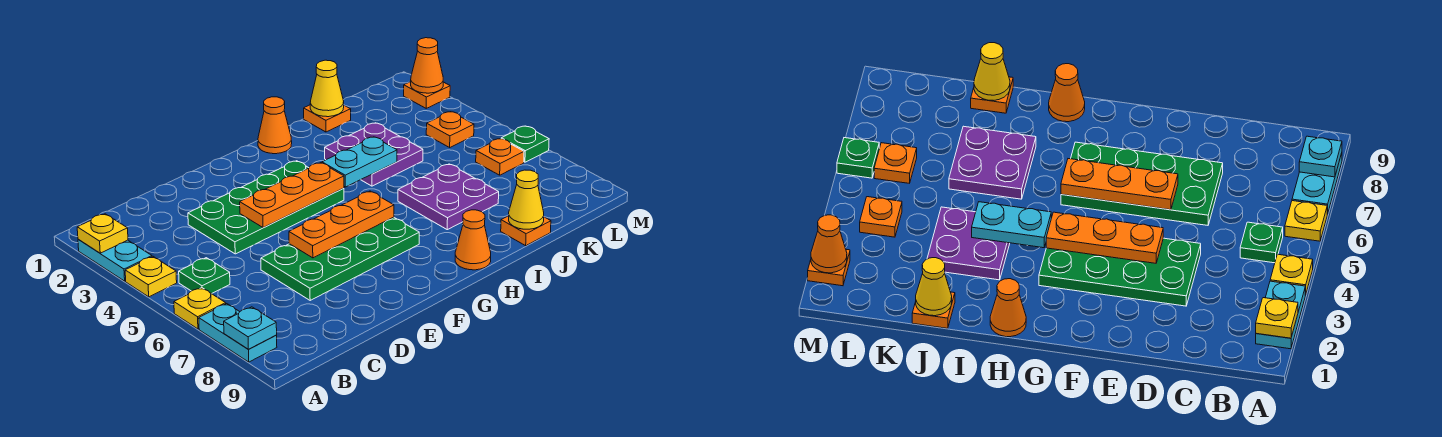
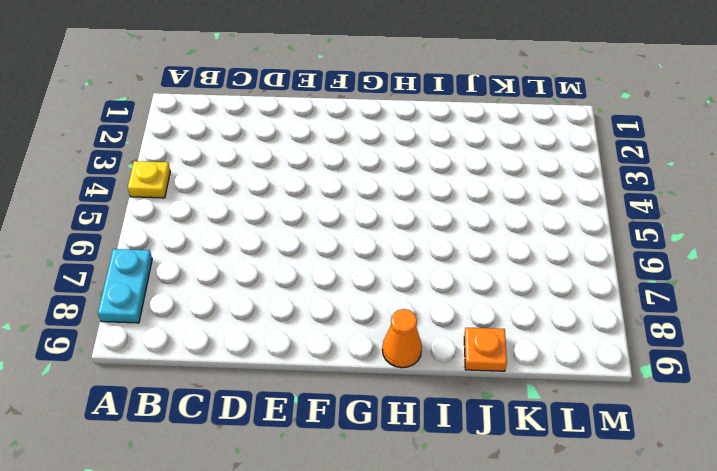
none -> cyan plate A2:A3 level 1
none -> yellow plate A6 level 1
none -> green plate B5 level 1

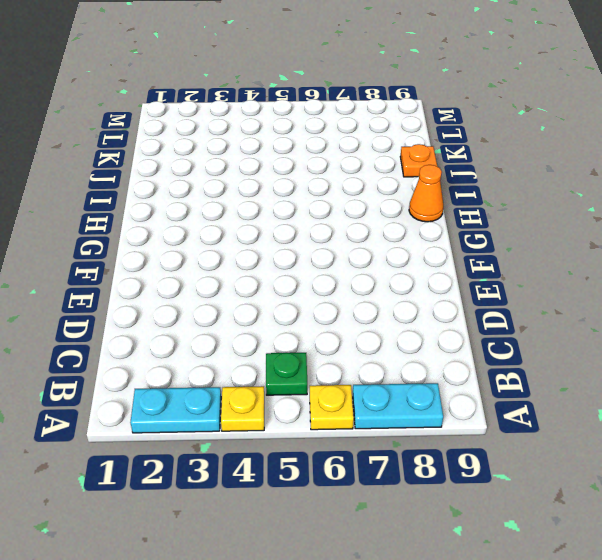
none -> green plate D3:G4 level 1
none -> green plate D6:G7 level 1
none -> orange cone H1 level 1

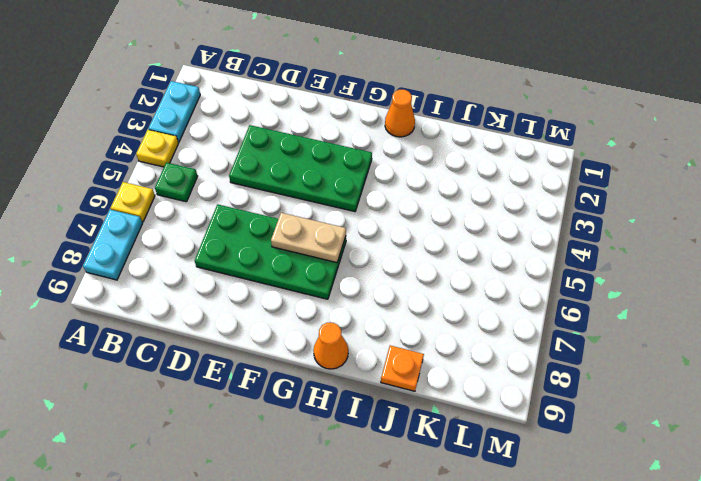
tan plate F6:G6 level 2 -> orange plate E6:G6 level 2
none -> purple plate I3:J4 level 1
none -> purple plate I6:J7 level 1
none -> orange plate J1 level 1

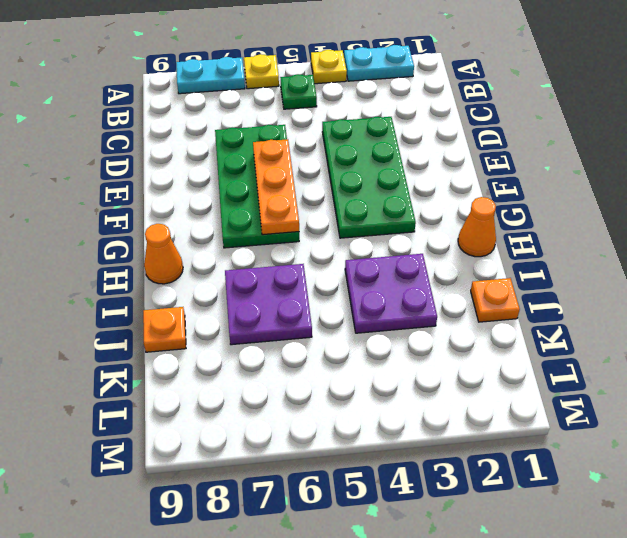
none -> orange plate L4 level 1
none -> orange plate L6 level 1
none -> orange plate M2 level 1

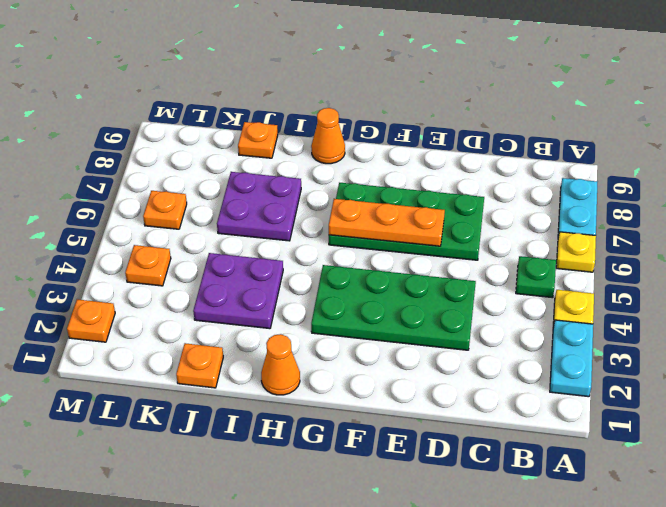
none -> green plate M6 level 1
none -> yellow plate A2 level 2
none -> cyan plate A8 level 2

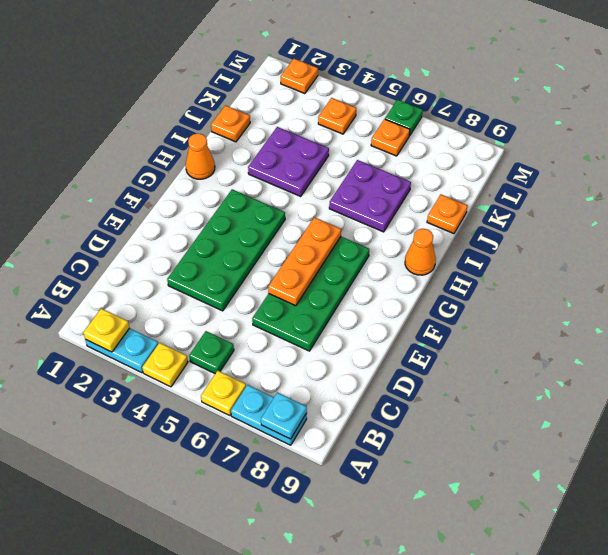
none -> orange plate E4:G4 level 2
none -> cyan plate H4:I4 level 2
none -> yellow cone J1 level 2

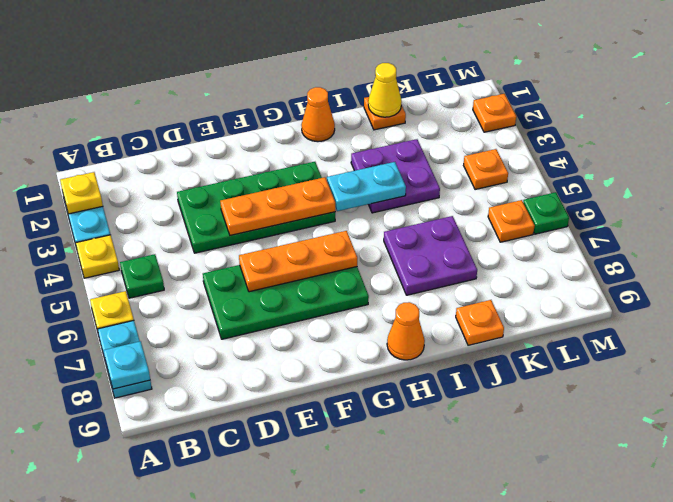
none -> yellow cone J9 level 2
none -> orange cone M2 level 2

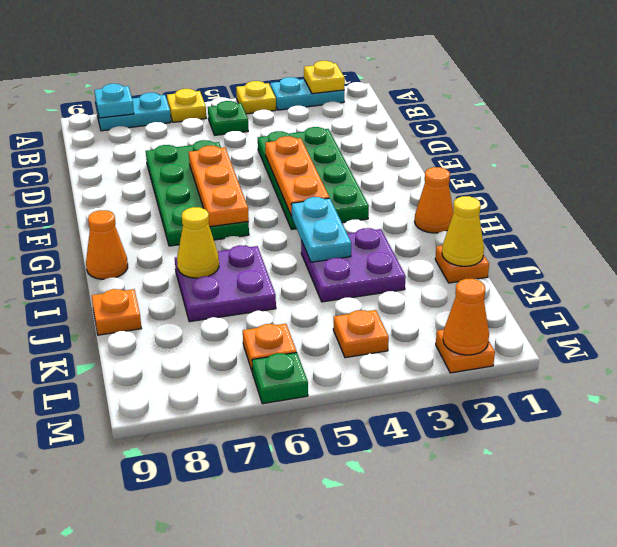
yellow cone I7 level 2 -> yellow cone J9 level 2

